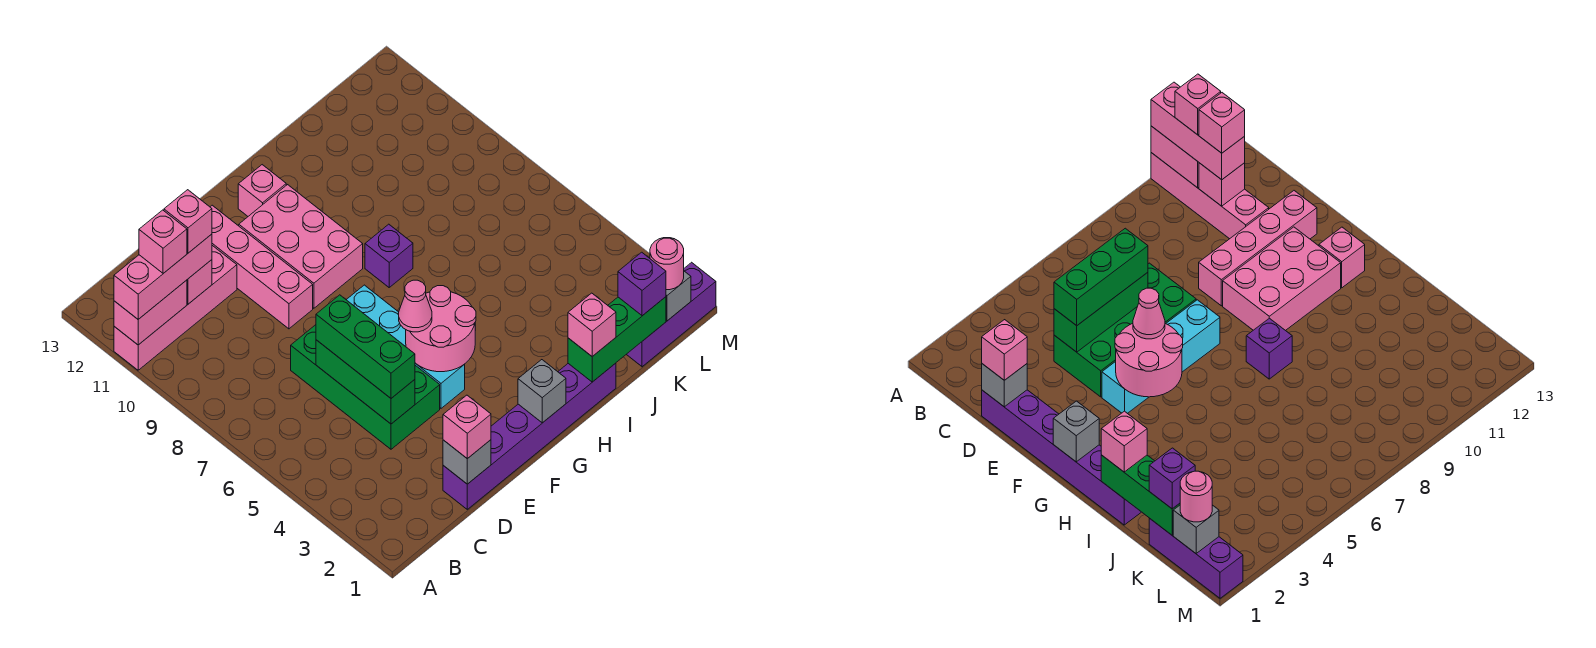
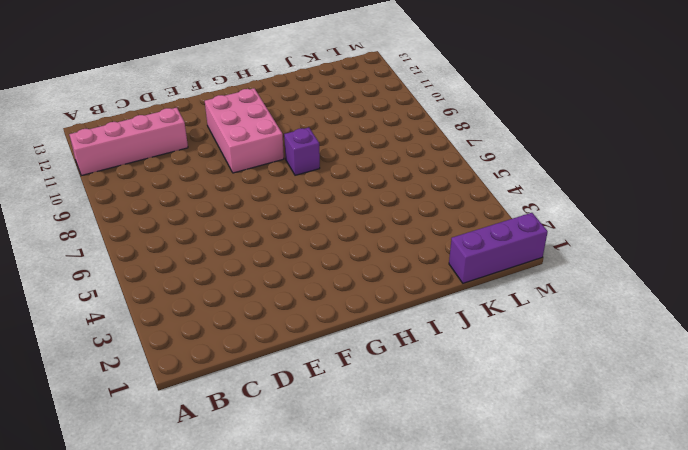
none -> purple brick D1:I1 level 1
none -> green brick D4:E7 level 1
none -> pink brick E9:E12 level 1

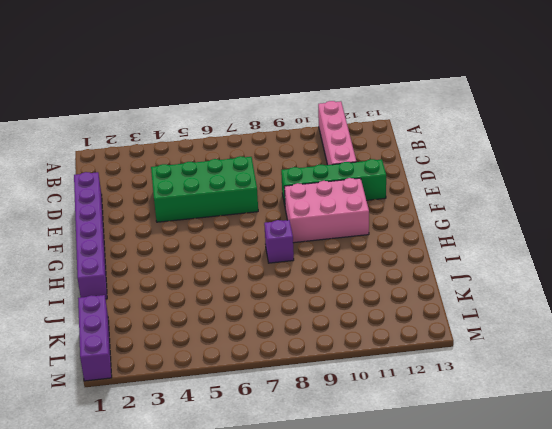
green brick E9:E12 level 1 -> pink brick E9:E12 level 1
none -> cyan brick F4:F7 level 1
none -> pink brick G12 level 1
none -> pink brick A11:B11 level 2

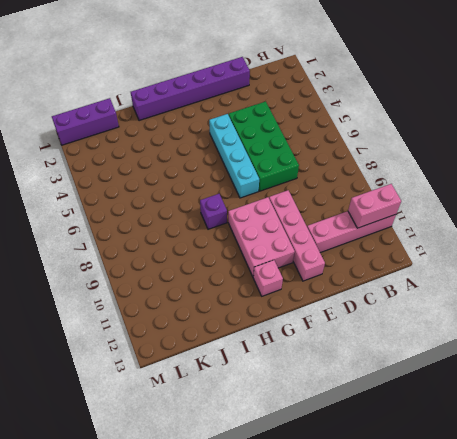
none -> pink brick C11 level 2
none -> grey brick D1 level 2
none -> green brick D4:D6 level 2

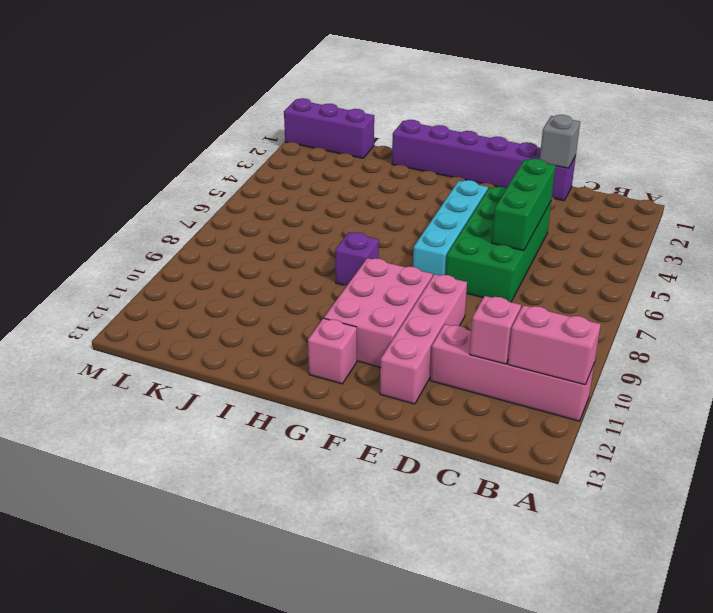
none -> pink round brick F4:G5 level 2
none -> grey brick G1 level 2
none -> green brick I1:K1 level 2

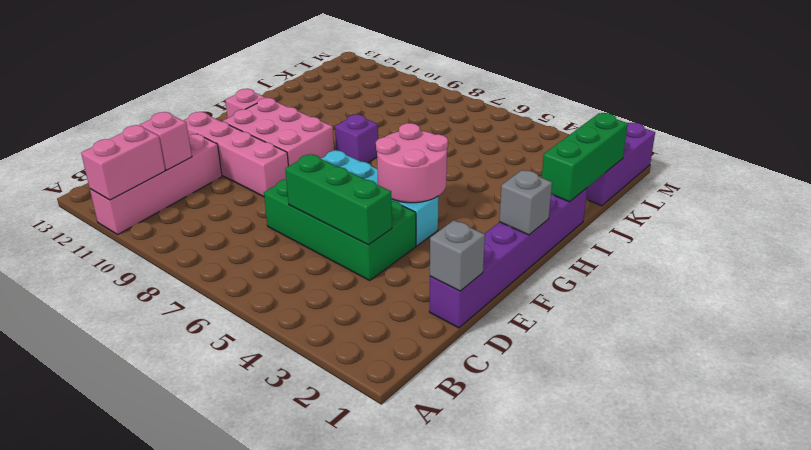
none -> grey brick L1 level 2
none -> pink brick A11:C11 level 3
none -> pink brick D1 level 3

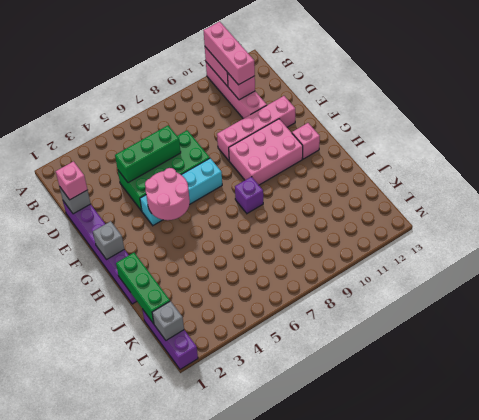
none -> green brick D4:D6 level 3
none -> pink cone F5 level 3
none -> pink brick I1 level 3

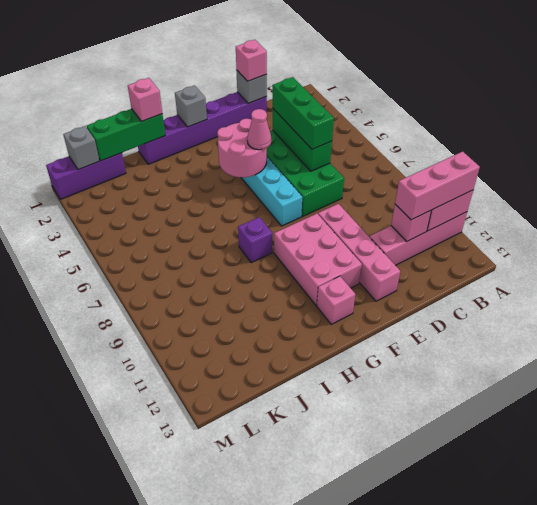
none -> purple brick K1 level 3
none -> pink round brick L1 level 3
none -> pink brick B11 level 4

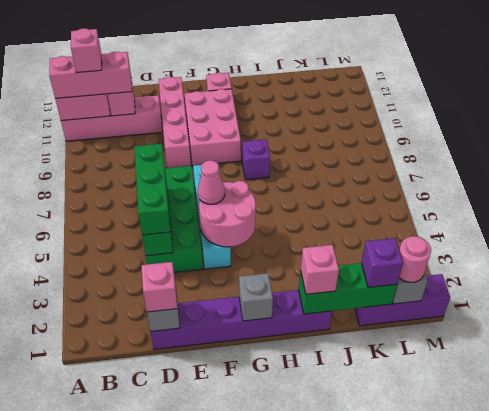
none -> pink brick C11 level 4

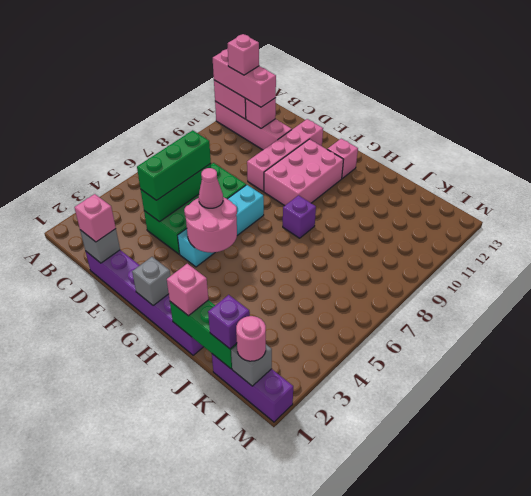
none -> pink brick C11 level 4

